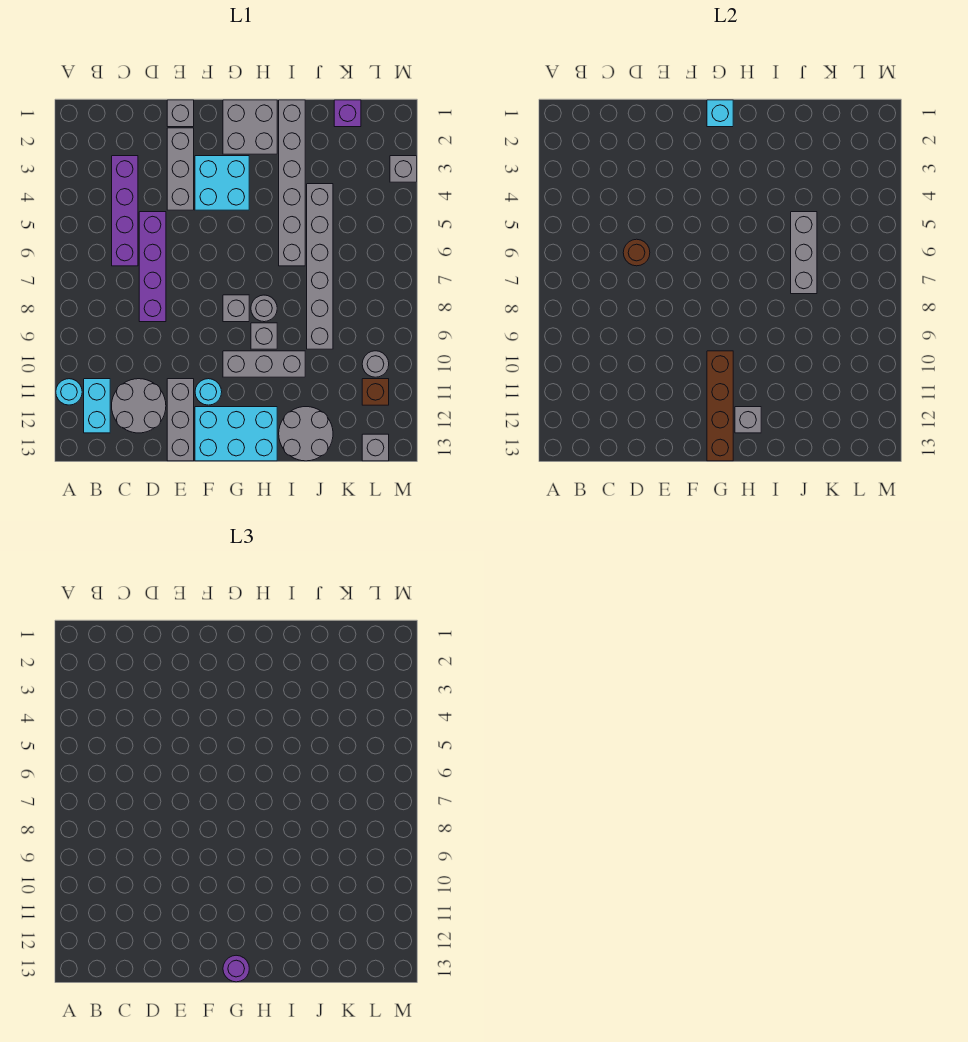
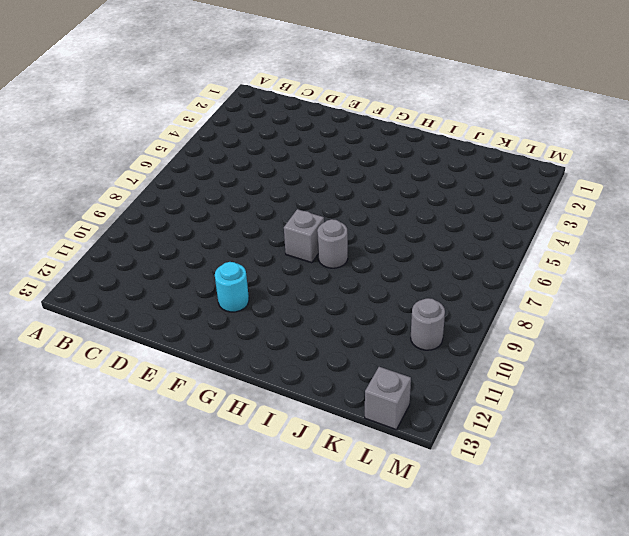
none -> cyan round brick A11 level 1
none -> cyan brick B11:B12 level 1
none -> purple brick C3:C6 level 1
none -> grey round brick C11:D12 level 1

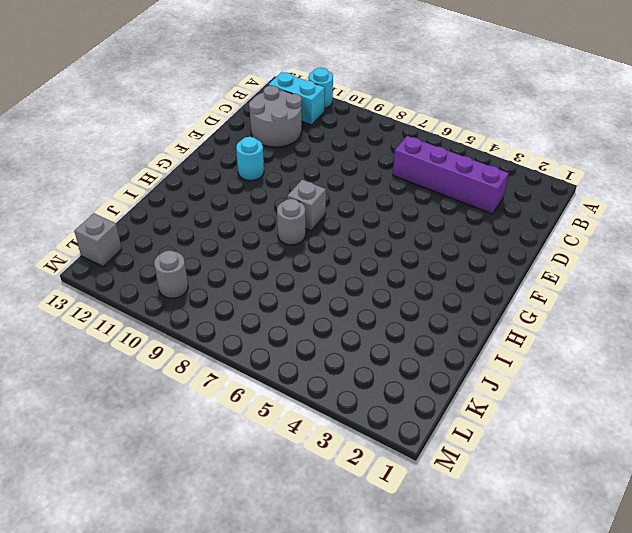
none -> purple brick D5:D8 level 1
none -> grey brick E1 level 1
none -> grey brick E2:E4 level 1
none -> grey brick E11:E13 level 1

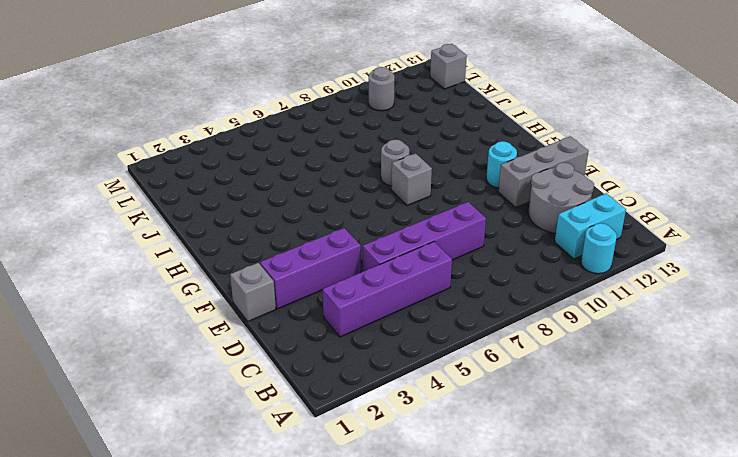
purple brick E2:E4 level 1 -> grey brick E2:E4 level 1
none -> cyan brick F3:G4 level 1
none -> cyan brick F12:H13 level 1
none -> grey brick G1:H2 level 1
none -> grey brick G10:I10 level 1

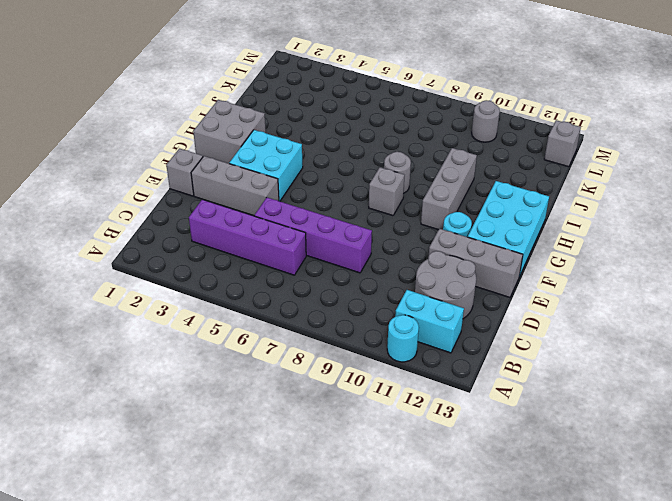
none -> grey brick H9 level 1
none -> grey brick I1:I6 level 1
none -> grey round brick I12:J13 level 1
none -> grey brick J4:J9 level 1

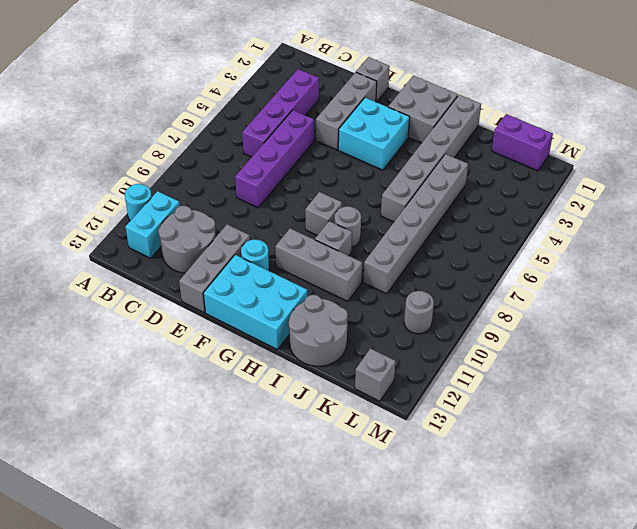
purple brick K1:L1 level 1 -> purple brick K1 level 1
none -> brown brick L11 level 1
none -> grey brick M3 level 1
none -> brown round brick D6 level 2
none -> cyan brick G1 level 2

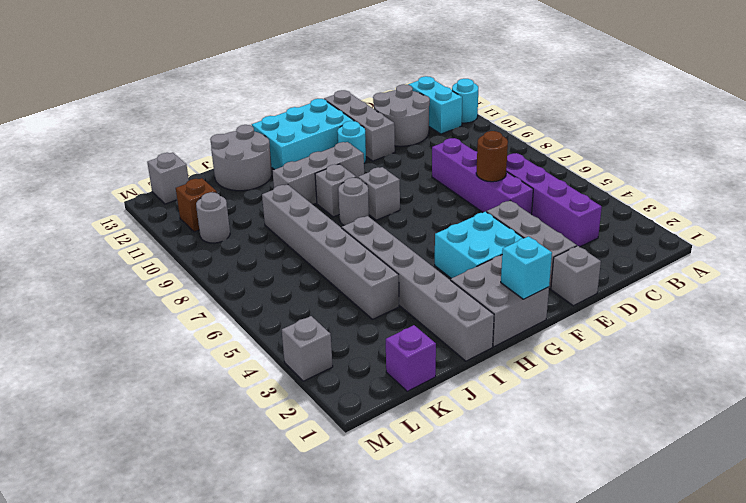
none -> brown brick G10:G13 level 2
none -> grey brick H12 level 2
none -> grey brick J5:J7 level 2
none -> purple round brick G13 level 3

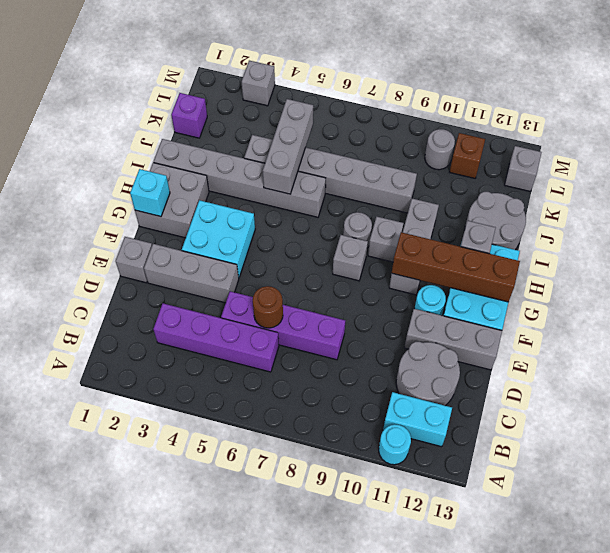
grey brick I5:K5 level 2 -> grey brick J5:J7 level 2
none -> purple round brick G13 level 3

